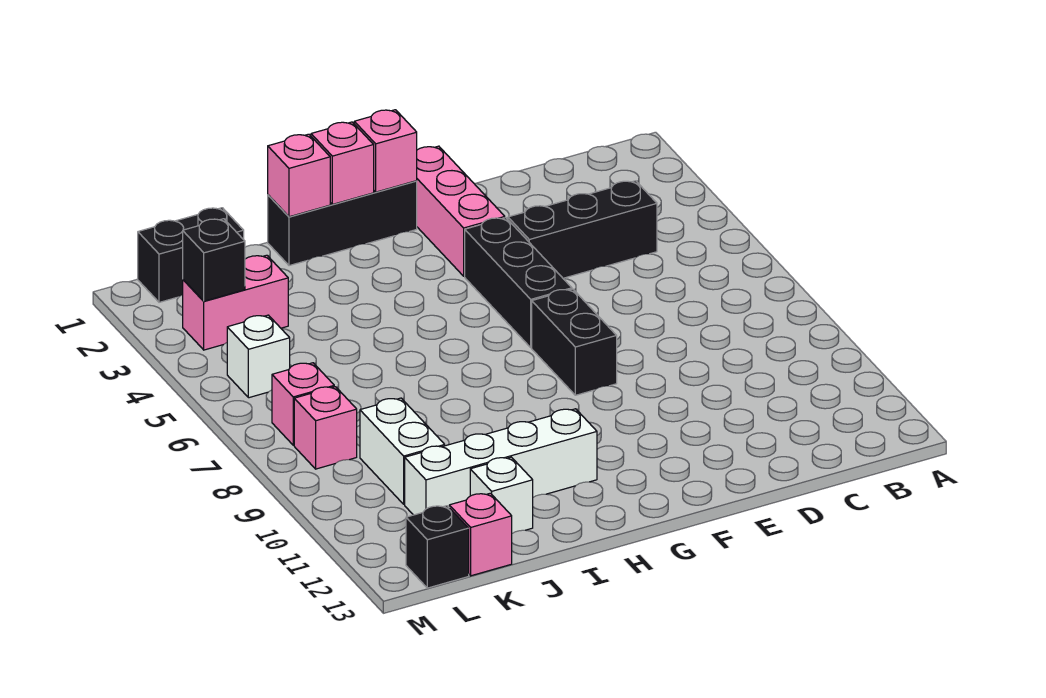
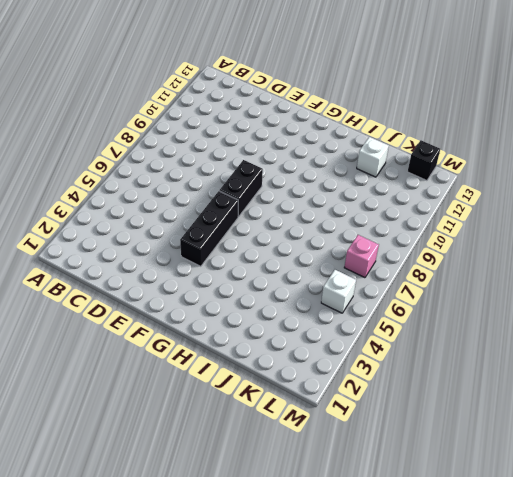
none -> black brick C4:E4 level 1
none -> pink brick F1:F3 level 1
none -> black brick G1:I1 level 1

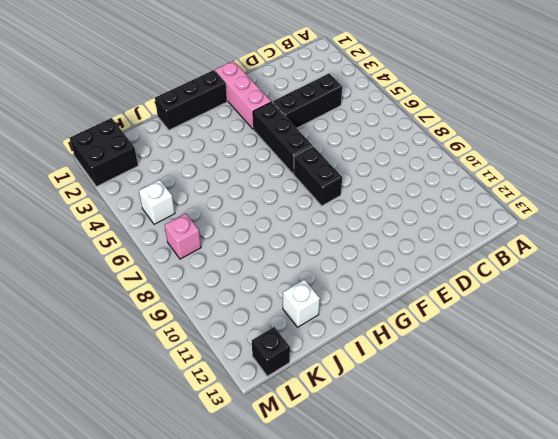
black brick L1:M2 level 1 -> black brick K1:L1 level 1
none -> white brick H11:K11 level 1
none -> pink brick K3:L3 level 1
none -> white brick K9:K10 level 1

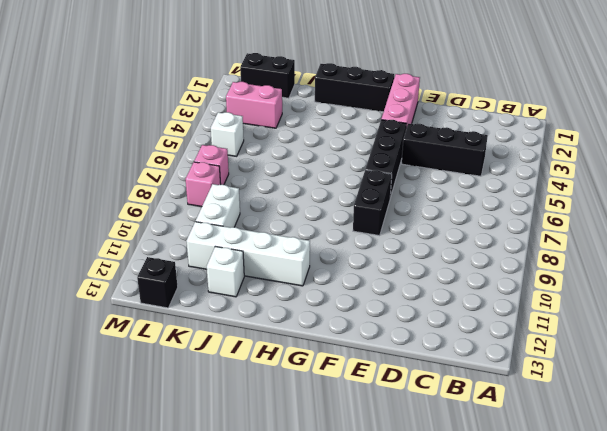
none -> pink brick K13 level 1
none -> pink brick G1 level 2
none -> pink brick H1 level 2

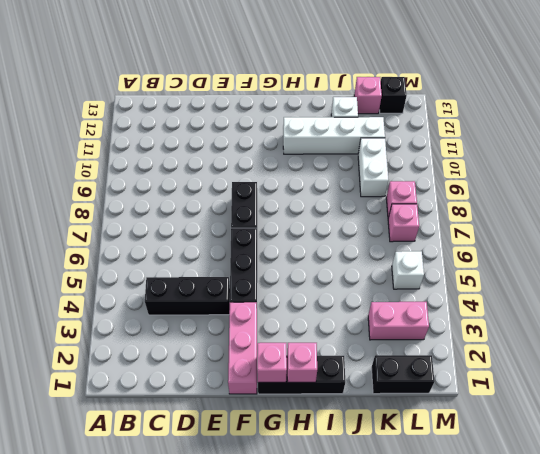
none -> pink brick I1 level 2
none -> black brick L3 level 2

